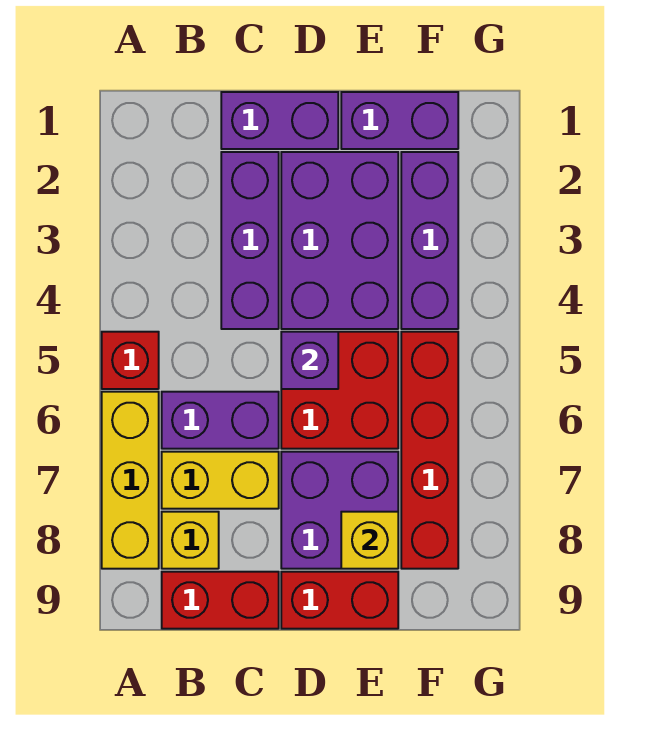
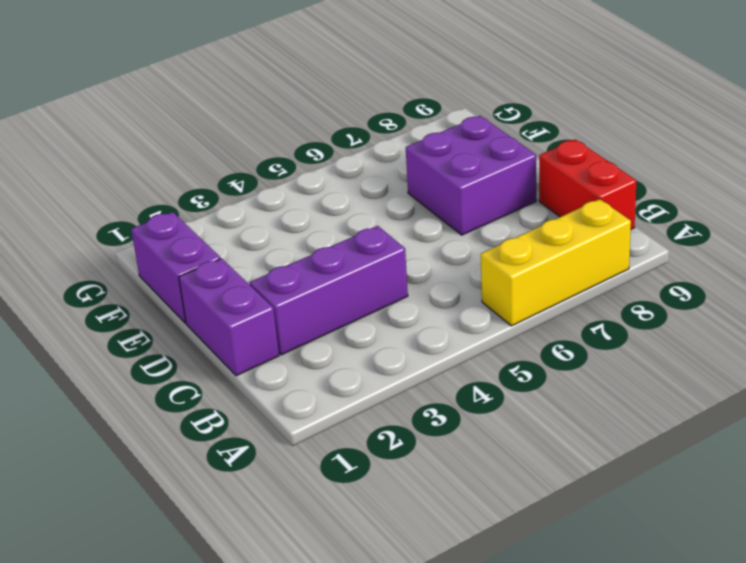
none -> red brick A5 level 1
none -> purple brick B6:C6 level 1
none -> yellow brick B7:C7 level 1

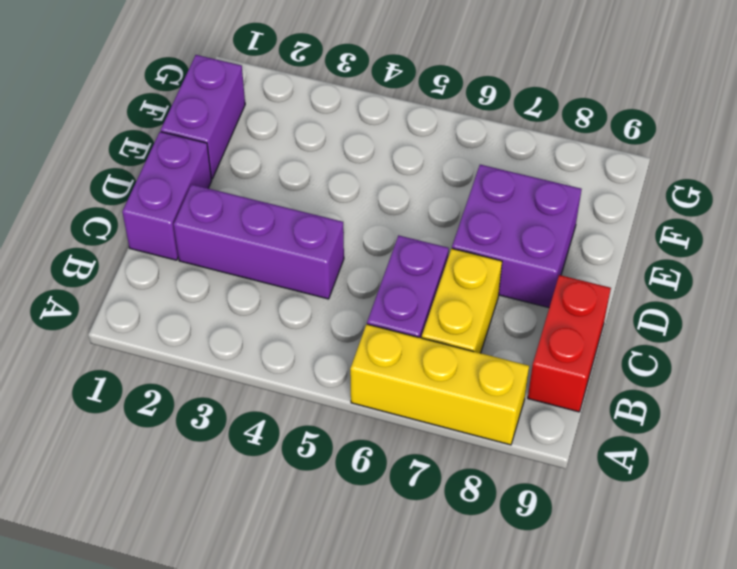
none -> red brick A5 level 1
none -> yellow brick B8 level 1
none -> purple brick D2:E4 level 1

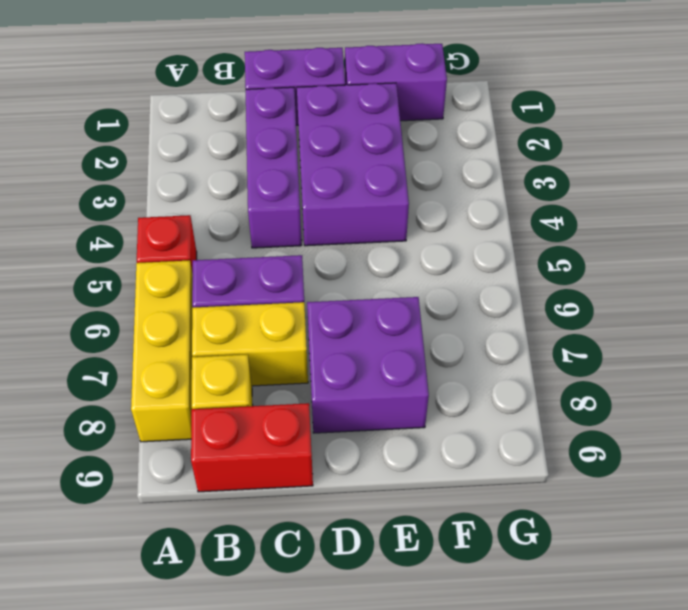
none -> red brick D5:E6 level 1
none -> red brick D9:E9 level 1
none -> purple brick F2:F4 level 1

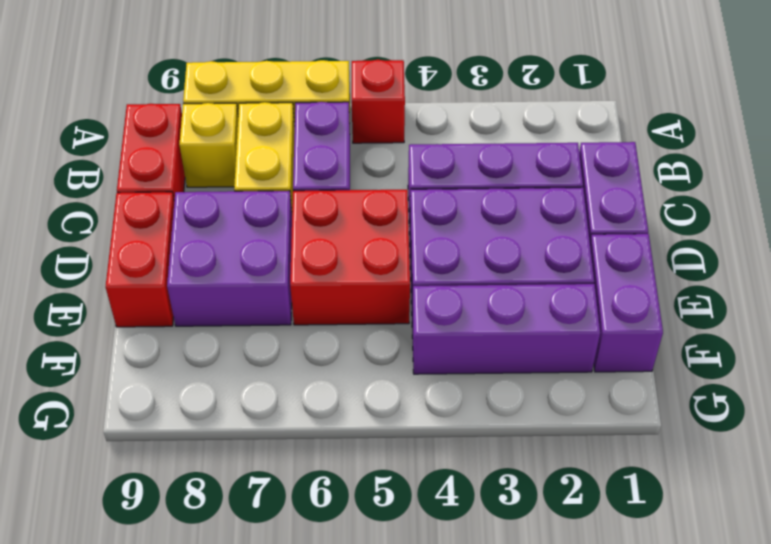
none -> red brick F5:F8 level 1
none -> purple brick D5 level 2
none -> yellow brick E8 level 2

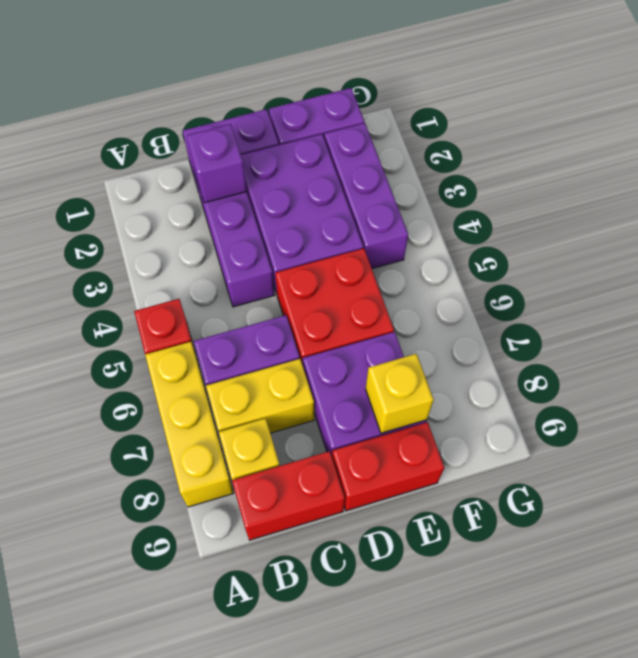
purple brick C2 level 2 -> purple brick D5 level 2
none -> red brick F5:F8 level 1

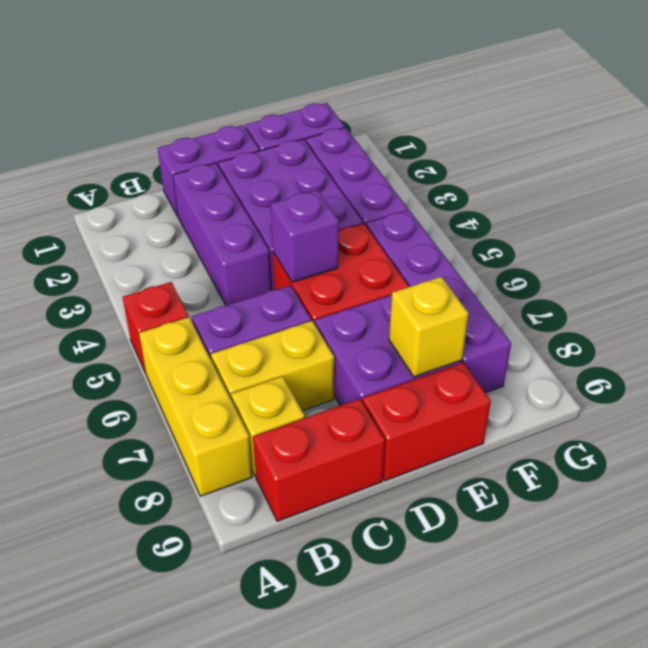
purple brick F5:F8 level 1 -> red brick F5:F8 level 1

